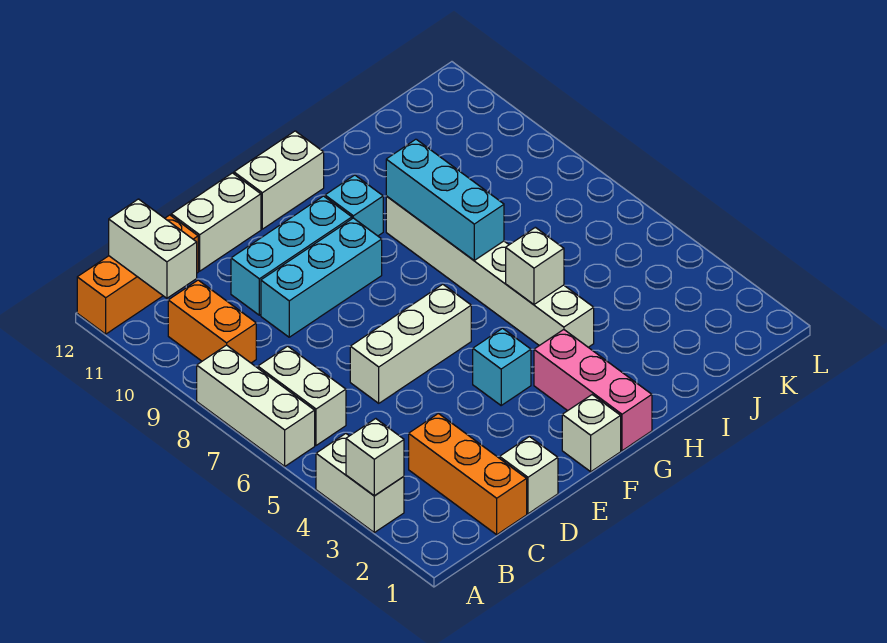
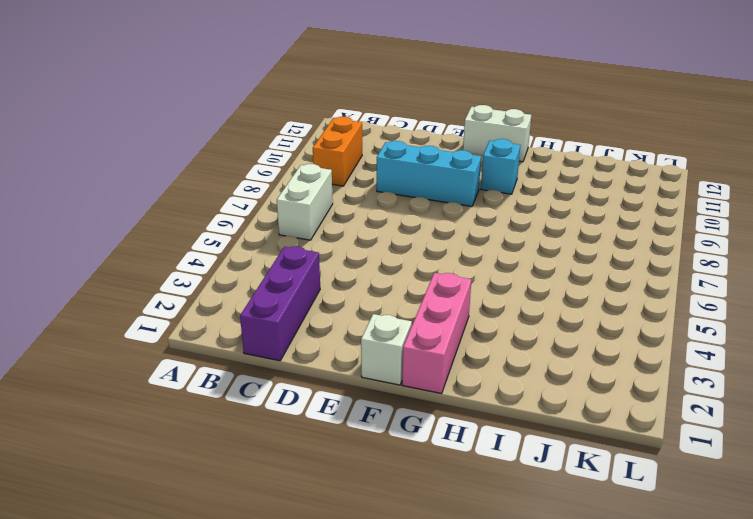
purple brick C1:C3 level 1 -> orange brick C1:C3 level 1
none -> white brick A3:A4 level 1
none -> white brick A6:A8 level 1
none -> orange brick A12:C12 level 1

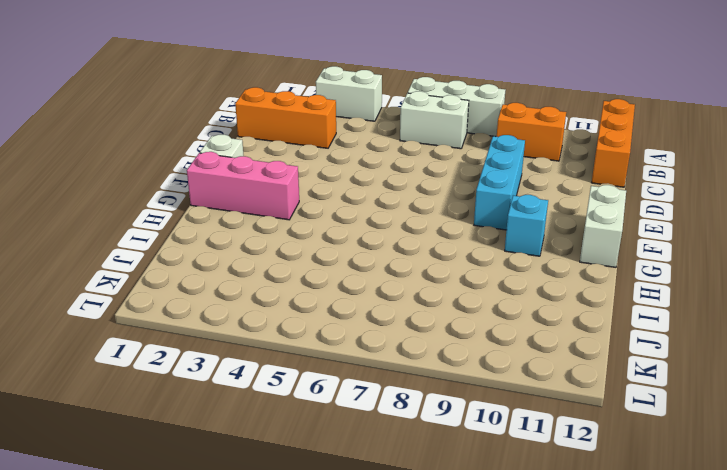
none -> white brick D1 level 1
none -> white brick D6:F6 level 1
none -> cyan brick D10:F10 level 1

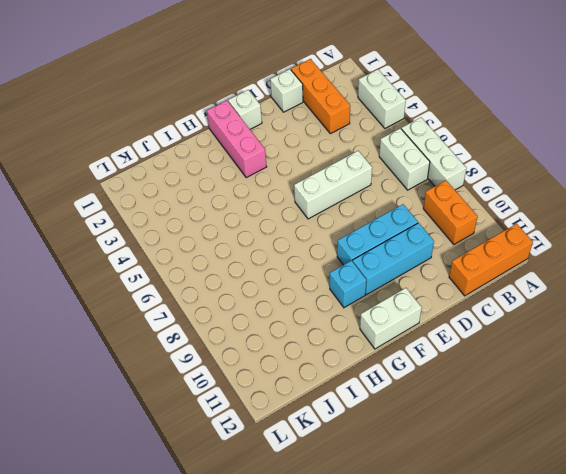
none -> white brick D12:E12 level 1
none -> cyan brick F4 level 1
none -> white brick H4:H9 level 1

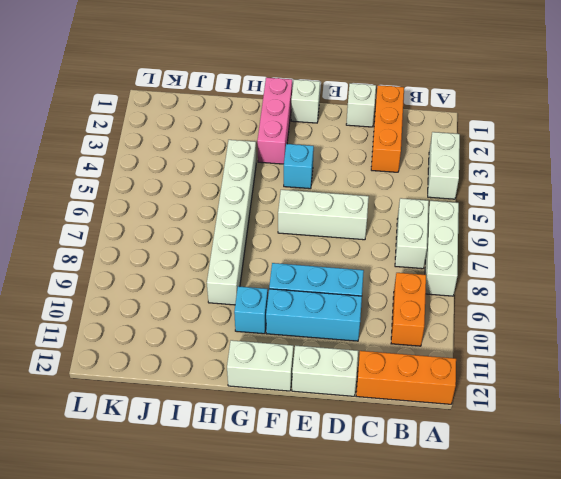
none -> white brick A3 level 2
none -> white brick B11:B12 level 2
none -> white brick H5 level 2

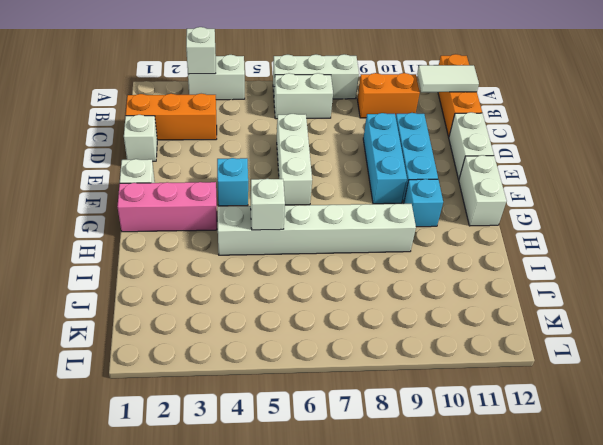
white tile B11:B12 level 2 -> white brick B11:B12 level 2
none -> cyan brick H7:H9 level 2

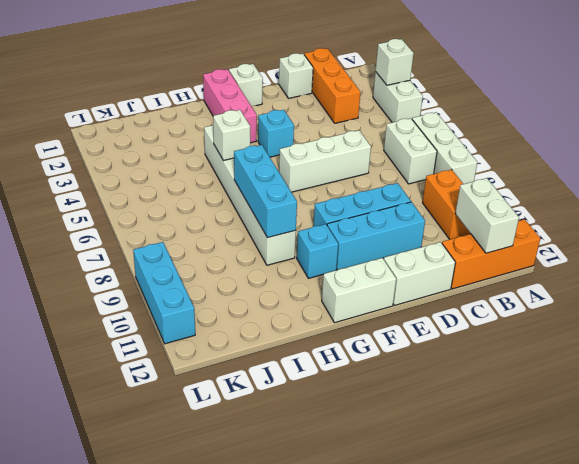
cyan brick L9:L11 level 1 -> none

